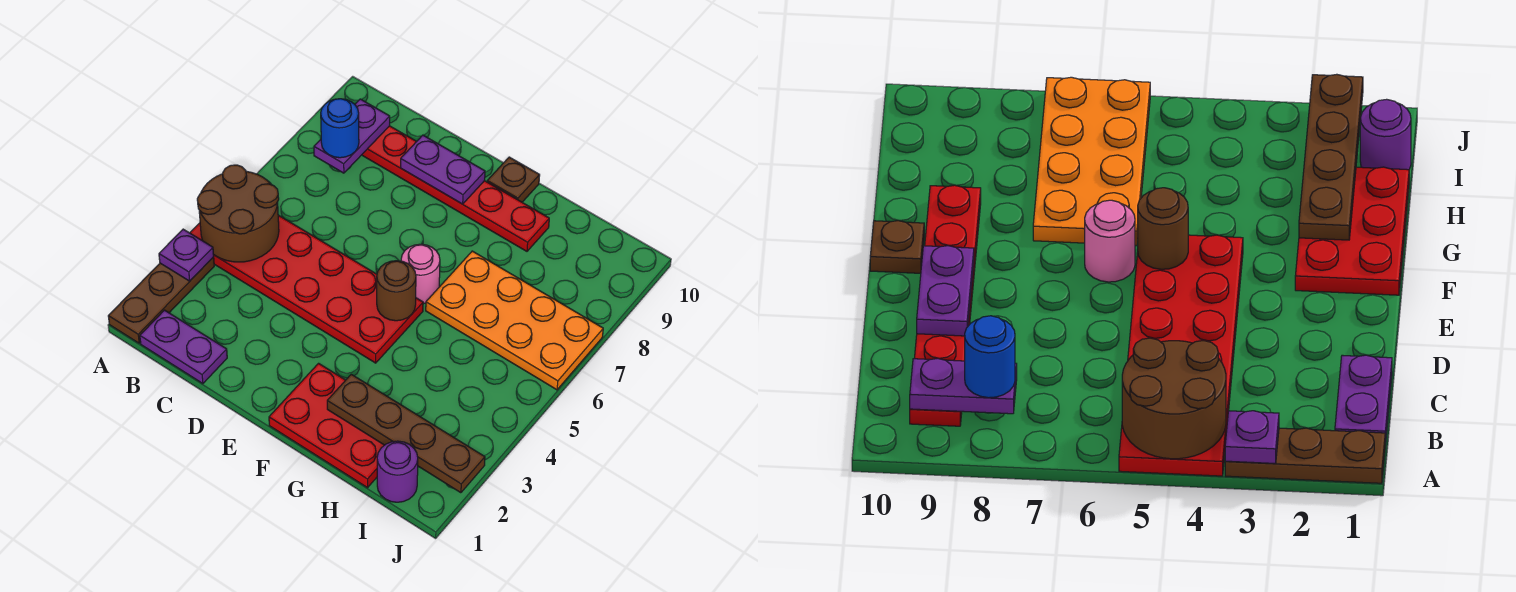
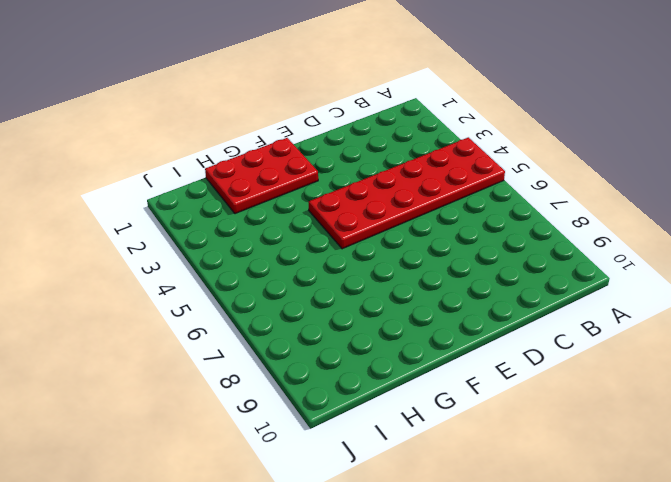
none -> brown plate A1:A3 level 1
none -> purple plate B1:C1 level 1
none -> red plate B9:G9 level 1

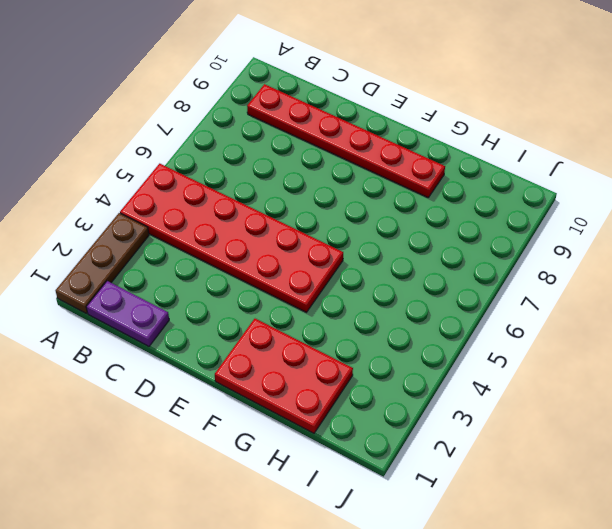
none -> pink round brick F6 level 1
none -> brown plate F10 level 1
none -> orange plate G6:J7 level 1

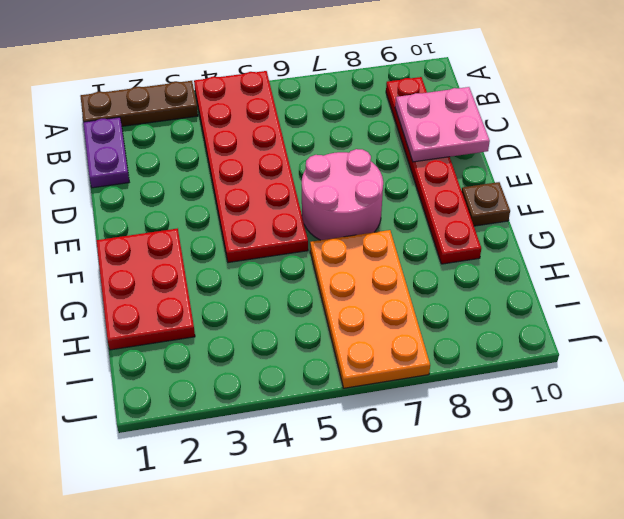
pink plate C9:D10 level 2 -> purple plate D9:E9 level 2
pink round brick E6:F7 level 1 -> pink round brick F6 level 1
none -> purple round brick I1 level 1
none -> purple plate A3 level 2
none -> brown round brick A4:B5 level 2

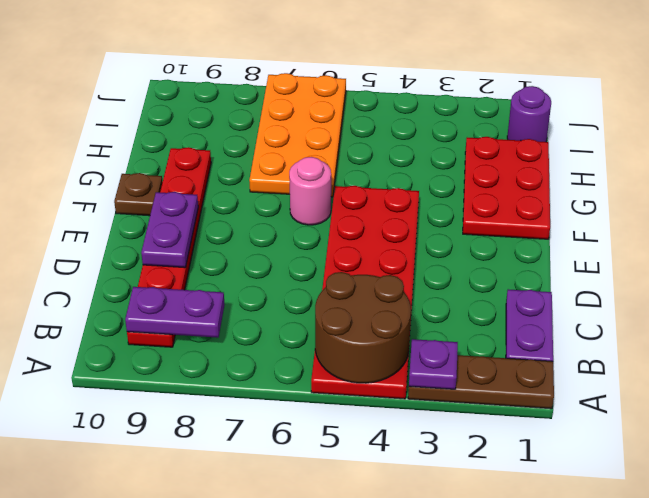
none -> brown round brick F5 level 2
none -> brown plate G2:J2 level 2
none -> blue round brick B8 level 3

